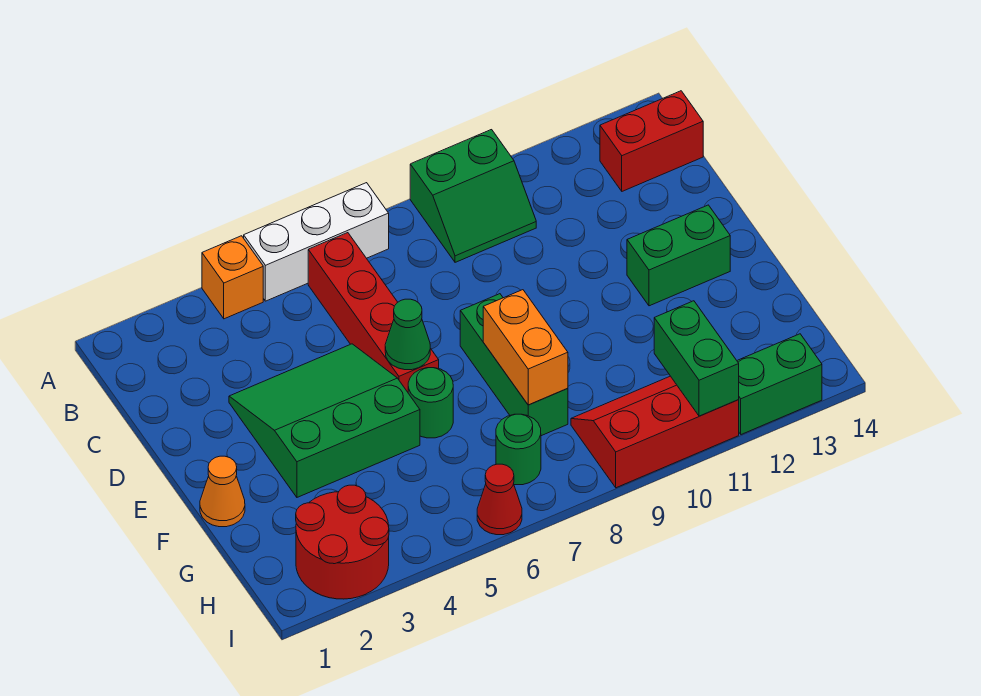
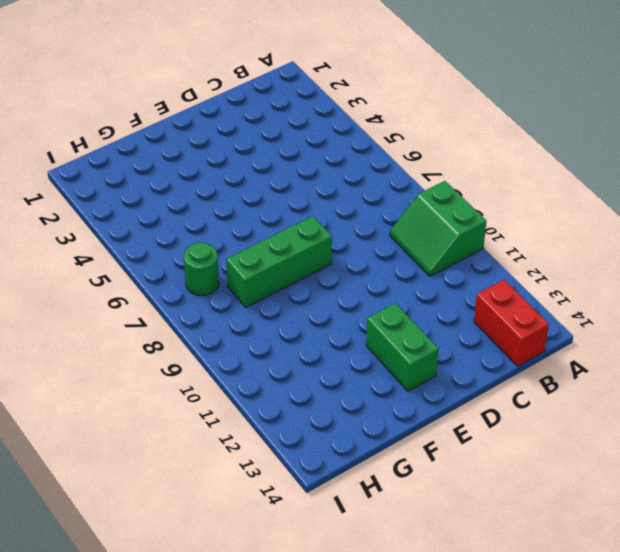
none -> orange brick A4 level 1
none -> white brick A5:A7 level 1
none -> red brick B6:E6 level 1

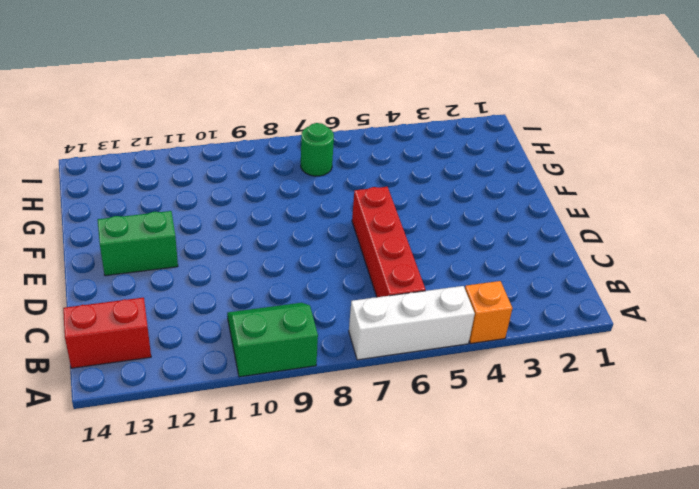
none -> green slope D3:F5 level 1 top F
none -> green brick E8:G8 level 1
none -> orange cone F1 level 1

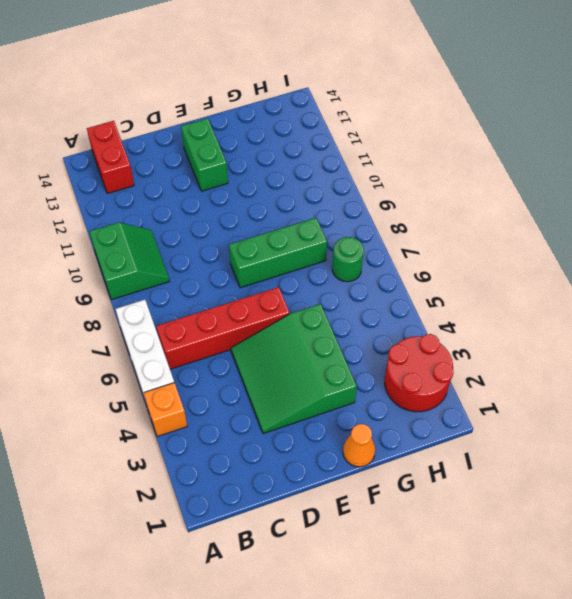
none -> green round brick F6 level 1
none -> red slope H9:I11 level 1 top I
none -> red cone I6 level 1

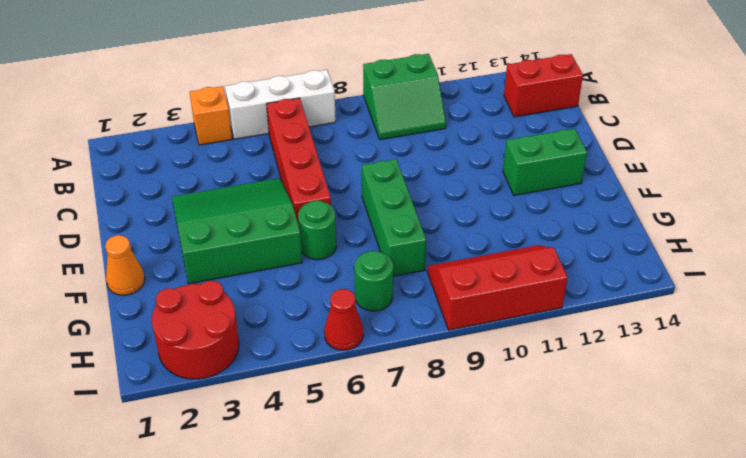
none -> green brick I12:I13 level 1
none -> green cone E6 level 2
none -> orange brick F8:G8 level 2

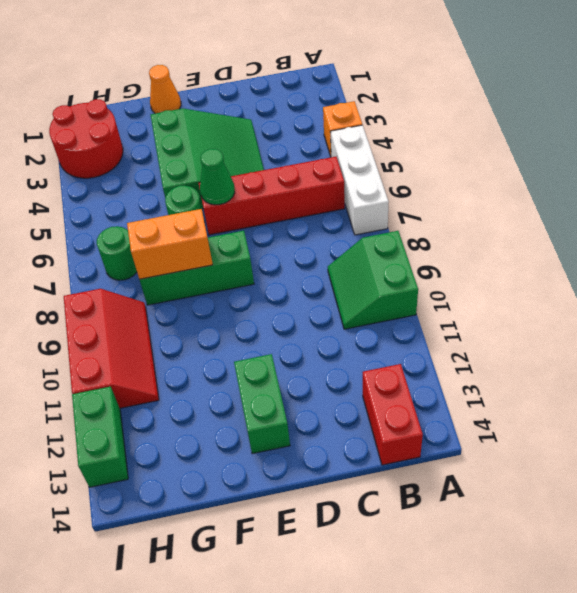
none -> red cone I6 level 1
none -> green brick H11:I11 level 2

